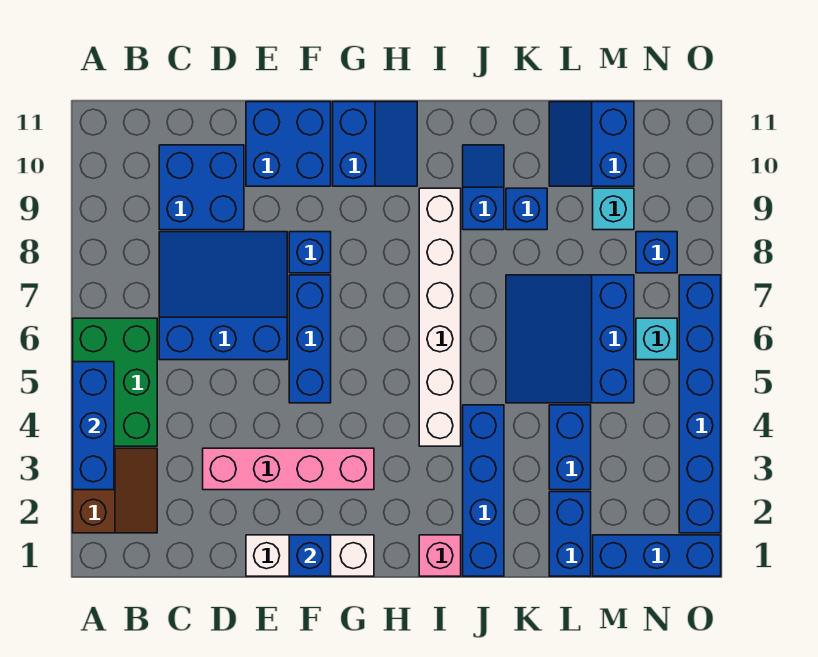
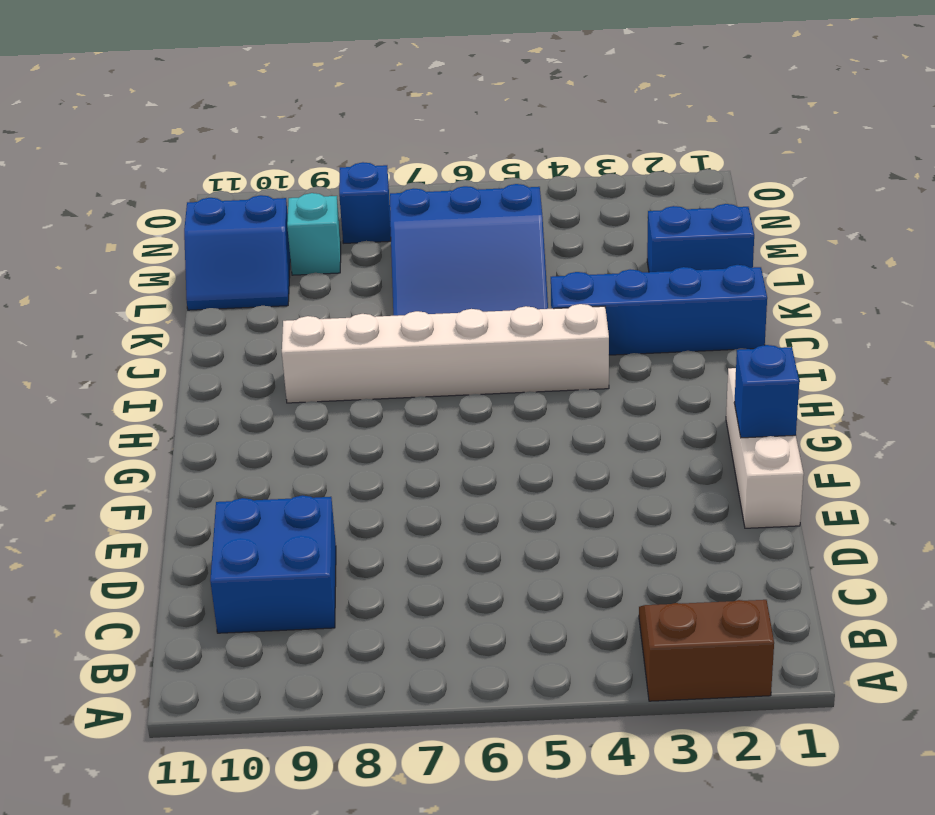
none -> green brick A4:B6 level 1
none -> blue slope C6:E8 level 1 top 6
none -> pink brick D3:G3 level 1

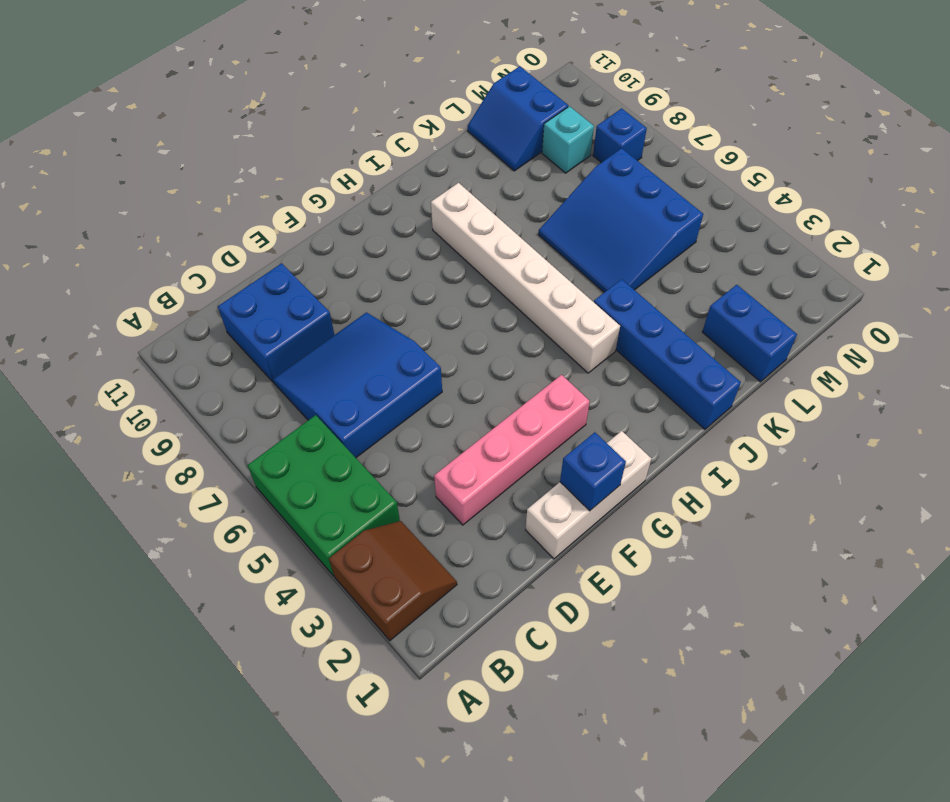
none -> blue brick E10:F11 level 1
none -> blue brick F5:F7 level 1
none -> blue brick F8 level 1

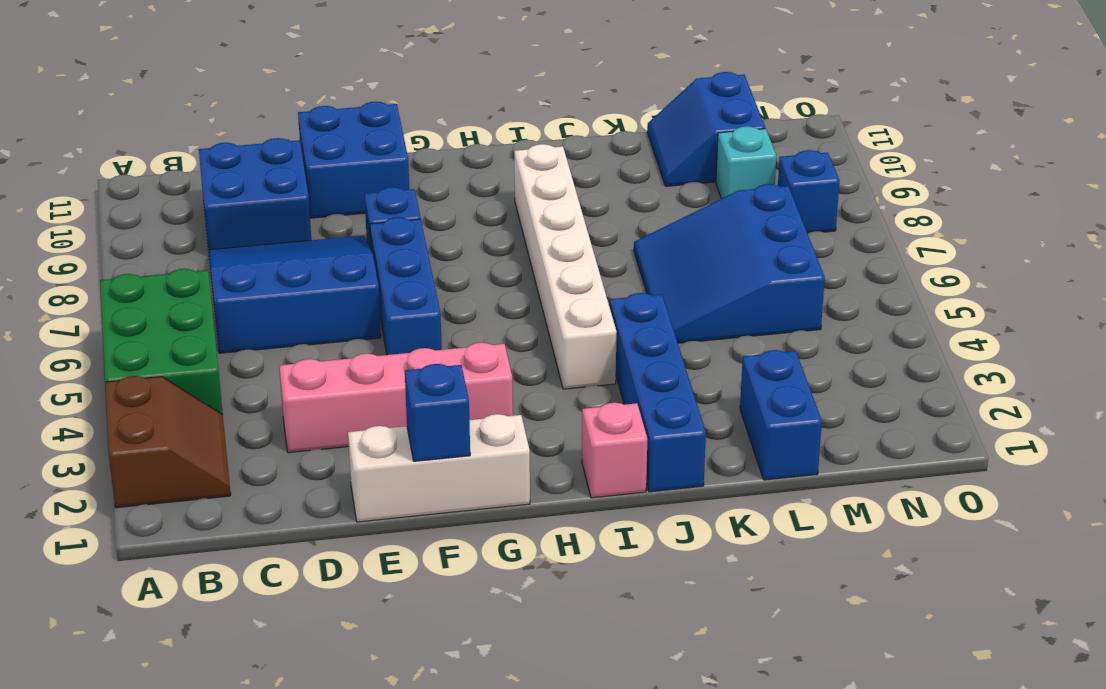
none -> blue slope G10:H11 level 1 top G
none -> blue slope J9:J10 level 1 top 9
none -> blue brick K9 level 1

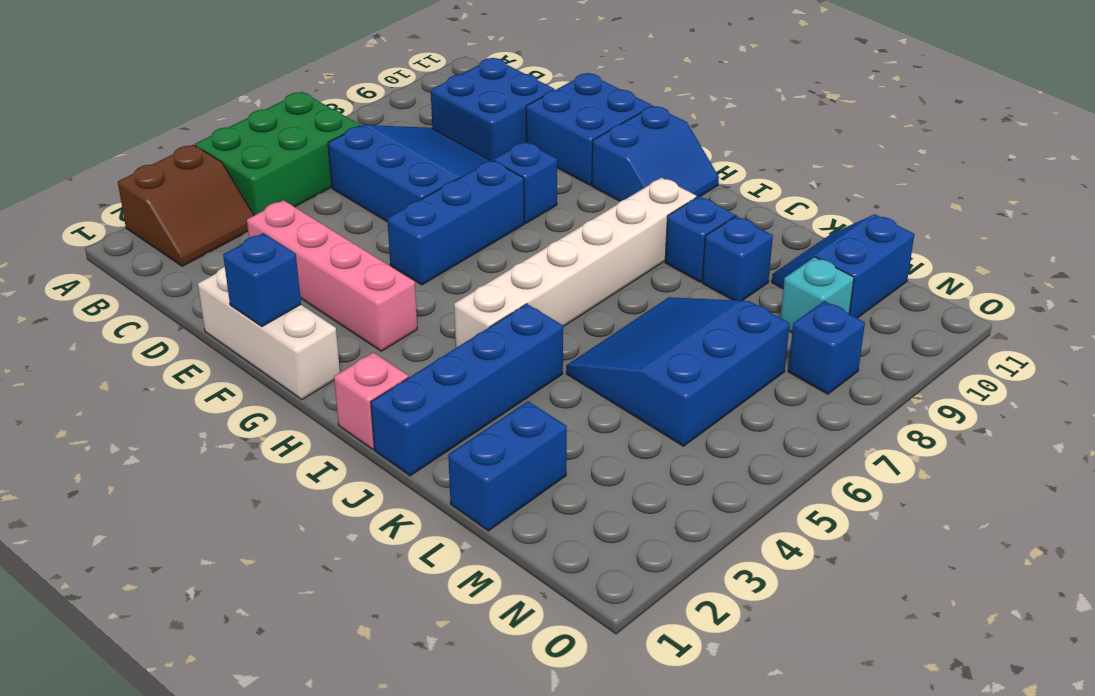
none -> blue brick L3:L4 level 1
none -> blue brick M1:O1 level 1
none -> cyan brick N6 level 1

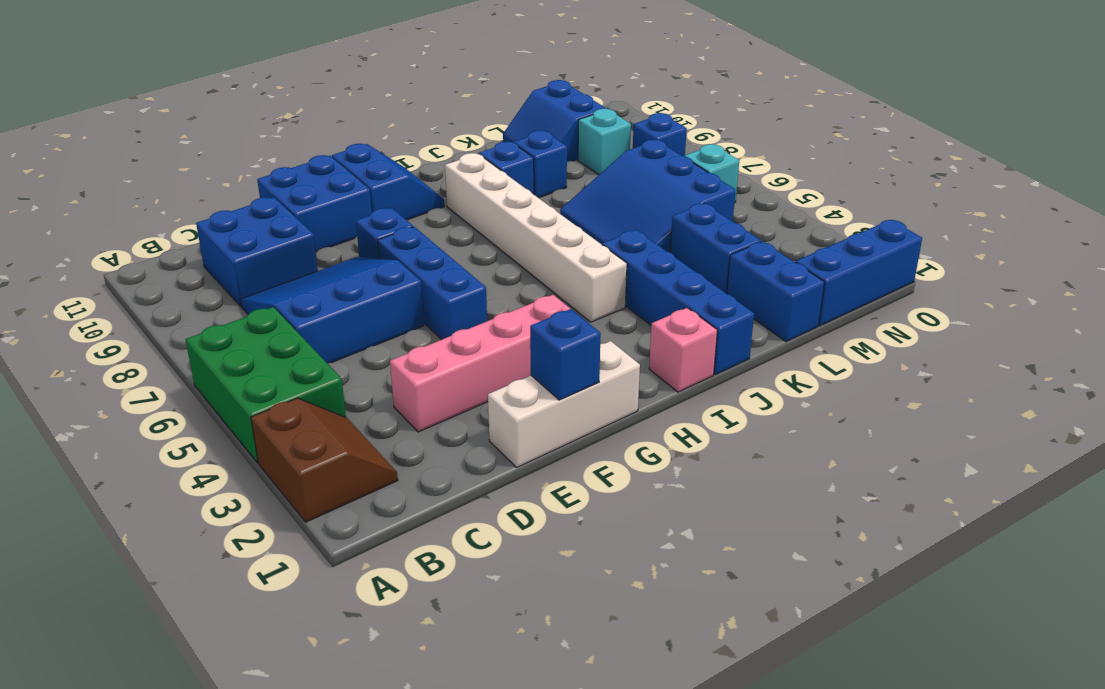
none -> blue brick O2:O7 level 1
none -> blue brick A3:A5 level 2

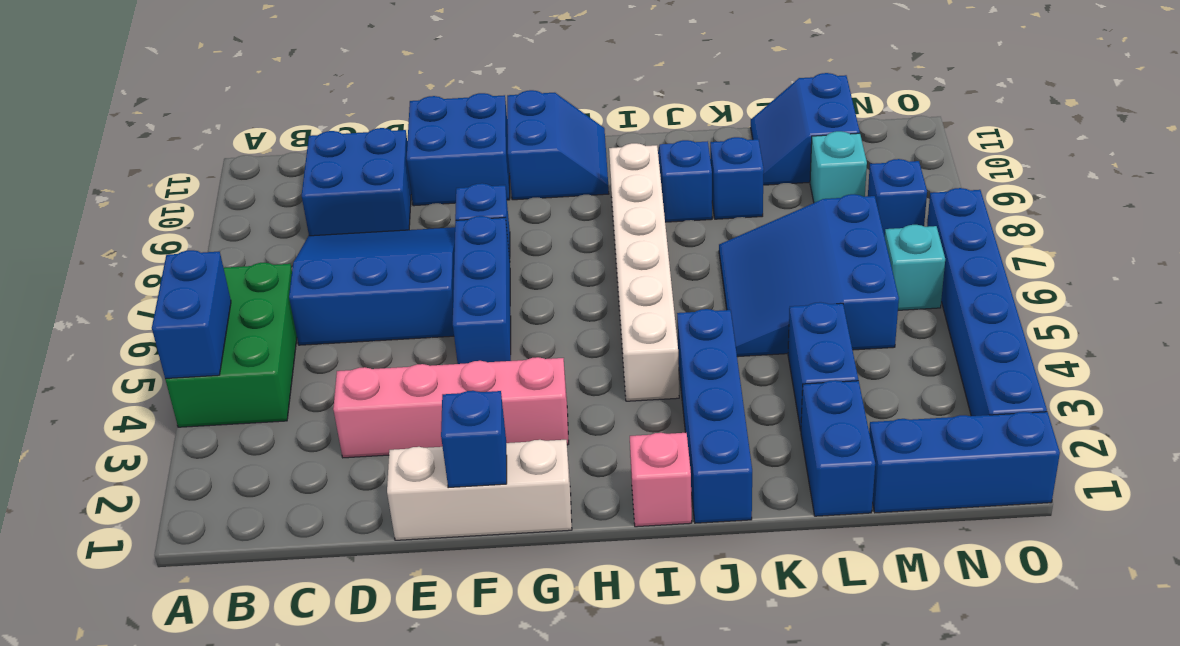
blue brick A4:A5 level 2 -> blue brick A3:A5 level 2
none -> brown slope A2:B3 level 1 top A

